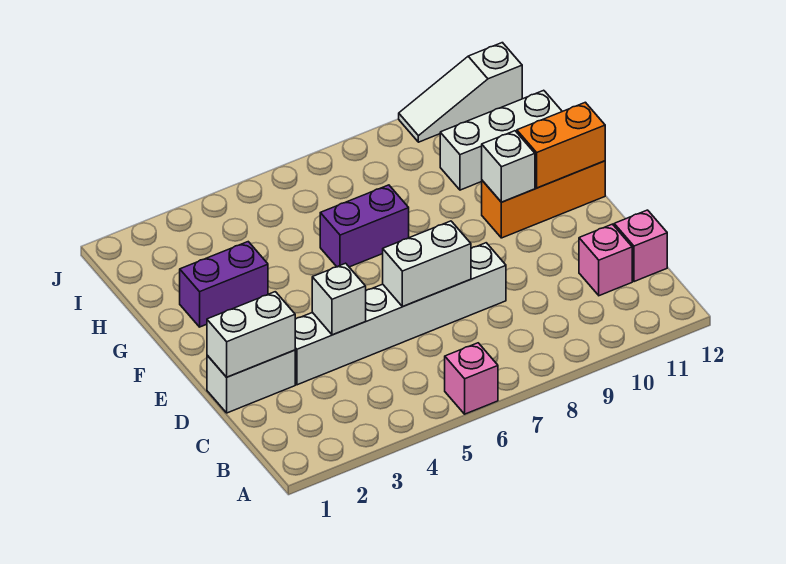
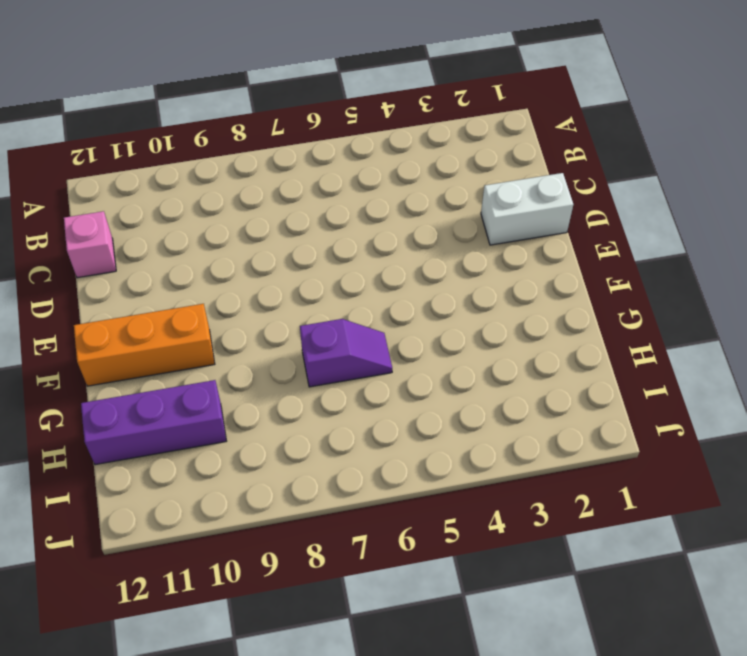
purple slope G6:G7 level 1 top 7 -> purple brick G6:G7 level 1
purple brick H10:H12 level 1 -> white brick H10:H12 level 1
none -> pink brick A6 level 1
none -> pink brick C11 level 1
none -> white brick D3:D8 level 1

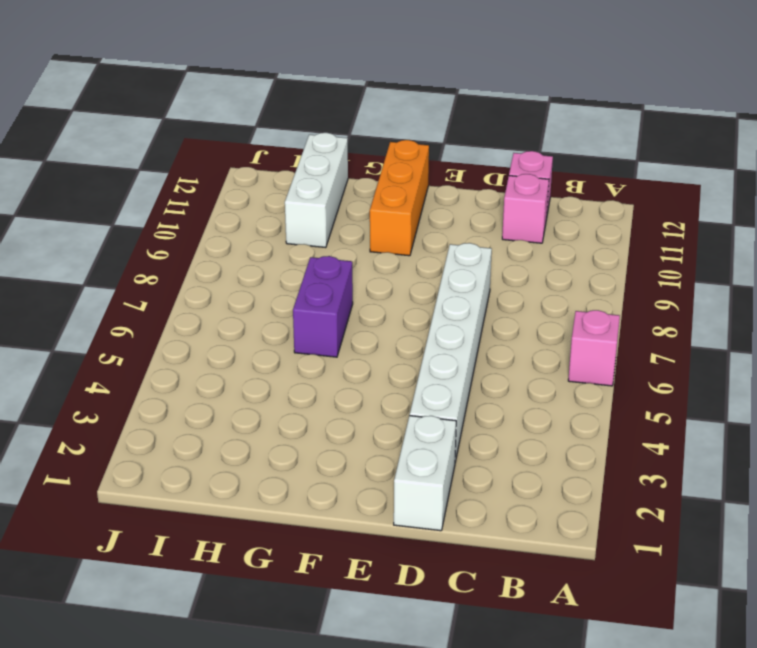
none -> purple brick G2:G3 level 1
none -> white slope J10:J12 level 1 top 12
none -> white brick D1:D2 level 2

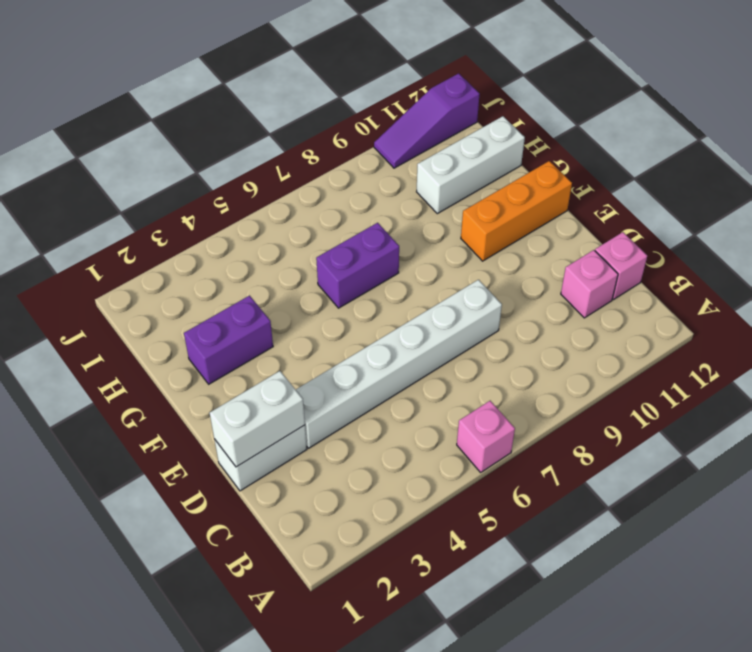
purple slope J10:J12 level 1 top 12 -> white slope J10:J12 level 1 top 12
none -> white brick D4 level 2
none -> white brick D6:D7 level 2
none -> white brick F10 level 2

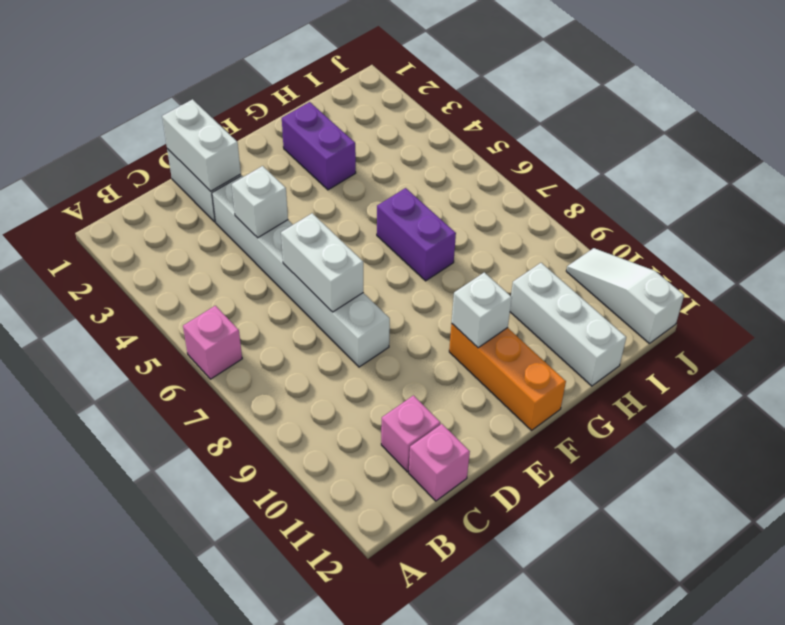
none -> orange brick F11:F12 level 2

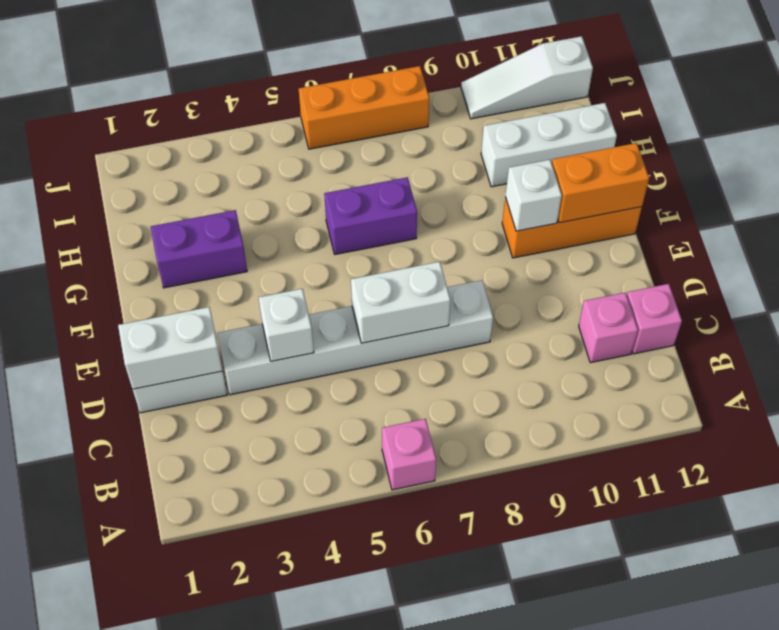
orange brick J6:J8 level 1 -> none

